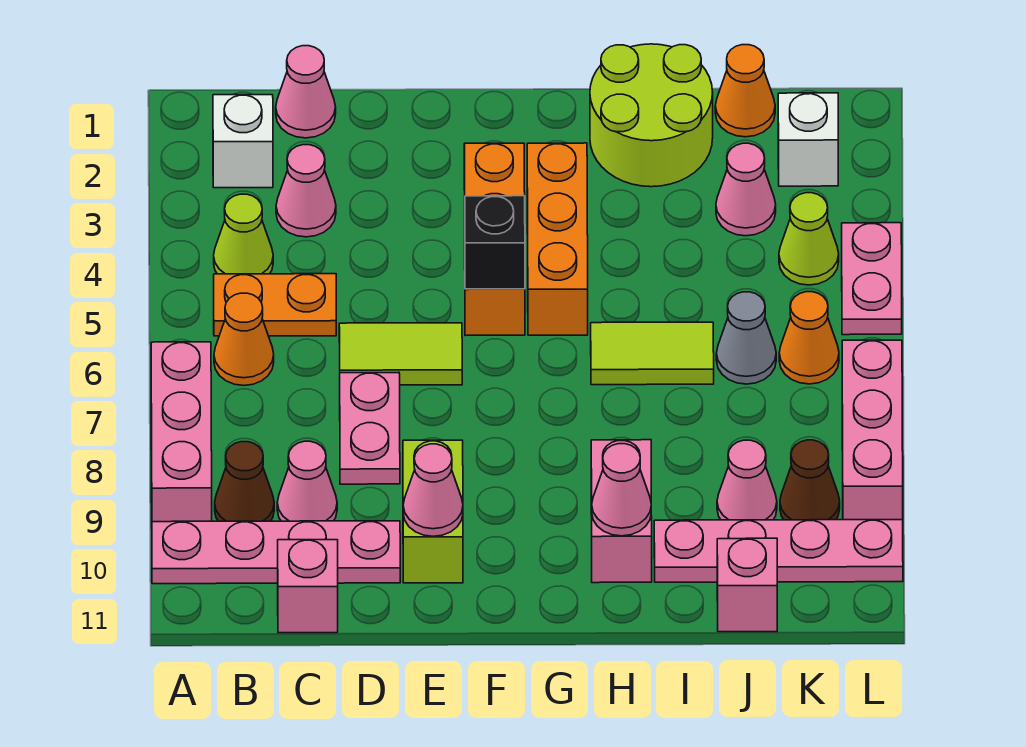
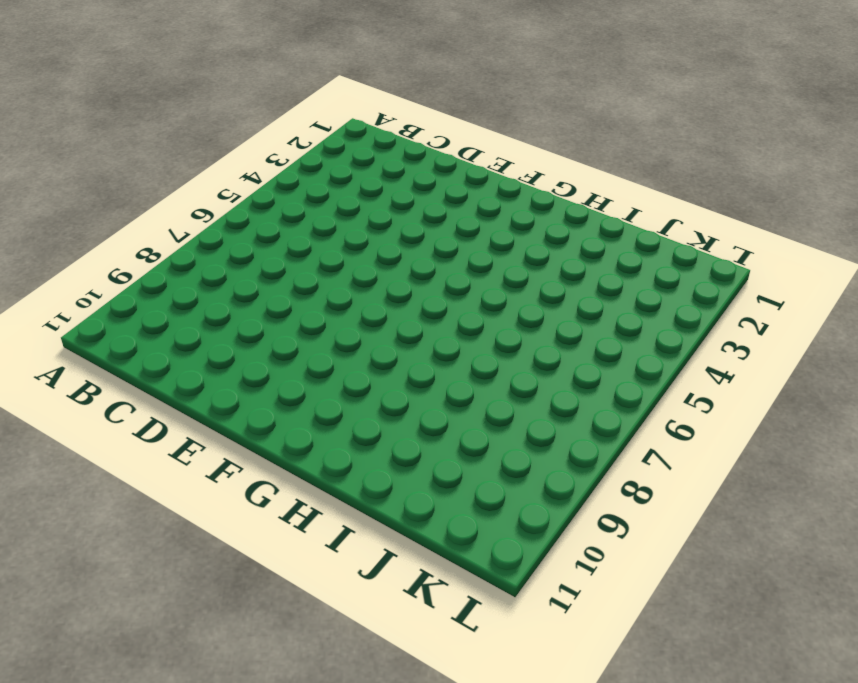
none -> pink brick A7:A9 level 1
none -> pink plate A10:D10 level 1
none -> white brick B2 level 1
none -> lime cone B4 level 1

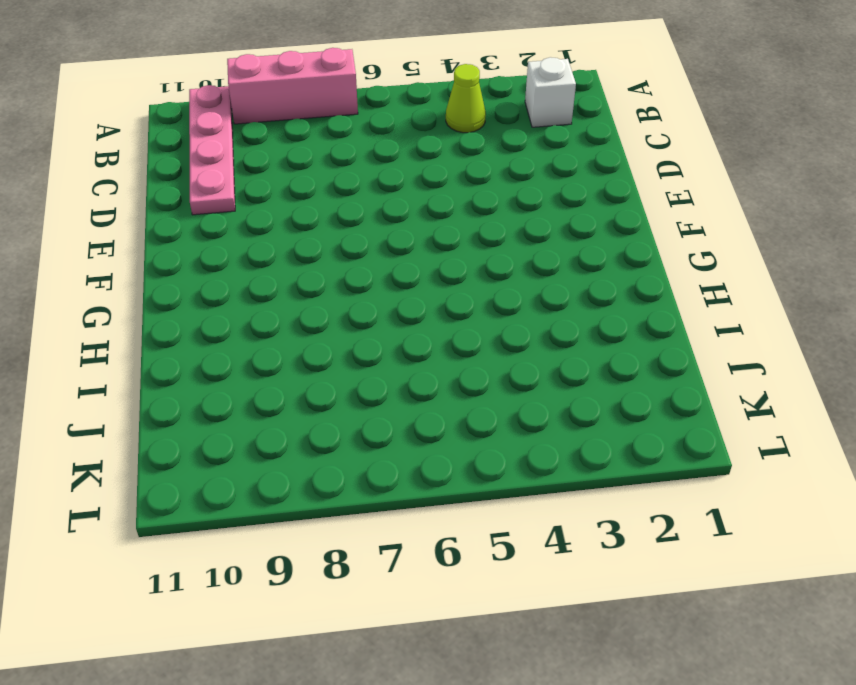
none -> orange plate B5:C5 level 1
none -> orange cone B6 level 1
none -> brown cone B9 level 1
none -> pink cone C1 level 1

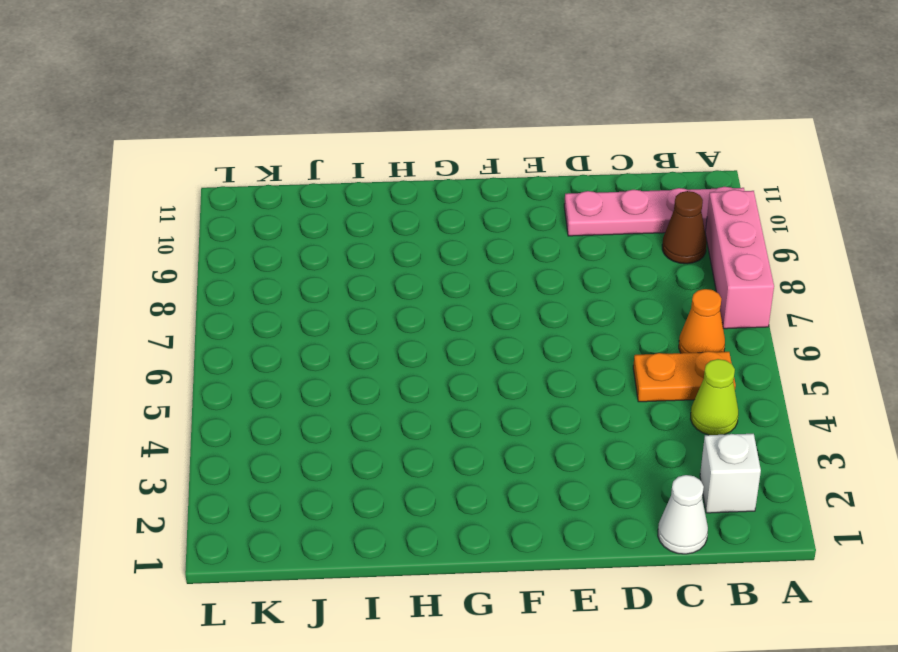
white cone C1 level 1 -> pink cone C1 level 1
none -> pink cone C3 level 1
none -> pink cone C9 level 1
none -> pink brick C11 level 1
none -> lime tile D6:E6 level 1

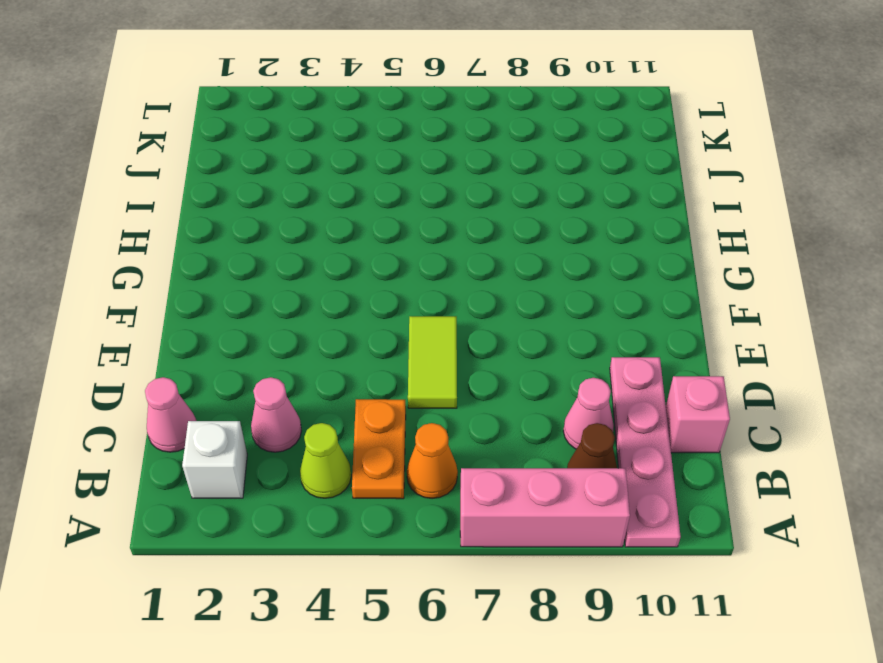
none -> pink plate D7:D8 level 1
none -> lime brick E9:E10 level 1
none -> orange brick F3:F5 level 1
none -> orange brick G3:G5 level 1

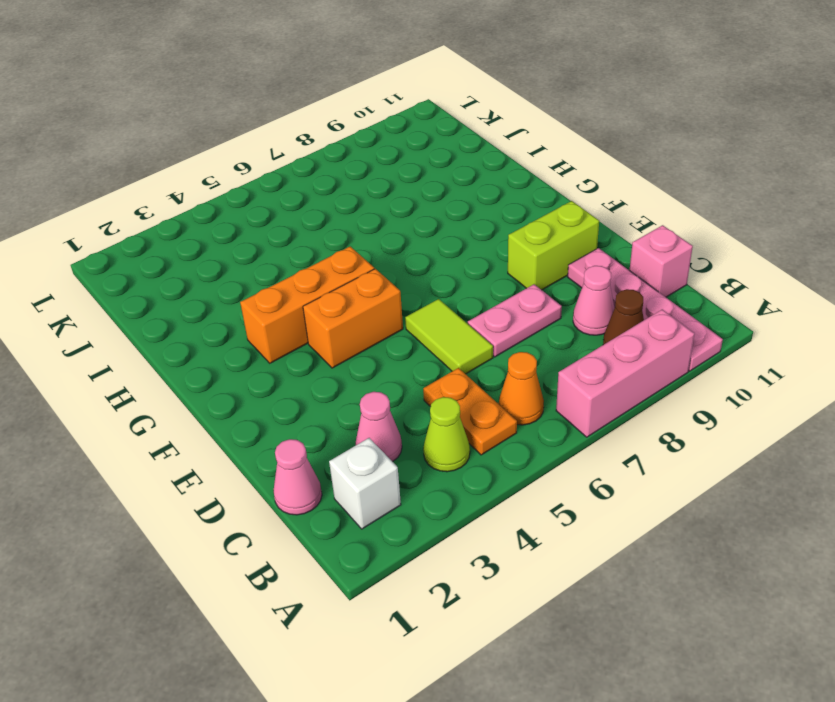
orange brick F4:F5 level 1 -> orange brick F3:F5 level 1
none -> lime round brick H1:I2 level 1
none -> lime tile H6:I6 level 1
none -> pink brick H9:H10 level 1
none -> pink plate I10:L10 level 1

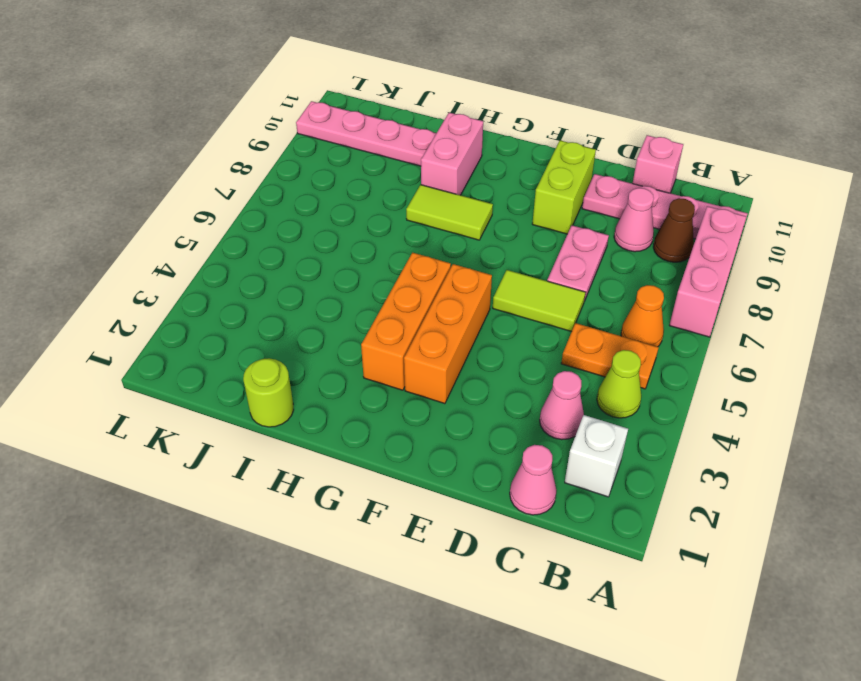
lime tile G8:H8 level 1 -> lime tile H6:I6 level 1
lime round brick I1 level 1 -> lime round brick H1:I2 level 1
none -> orange cone J1 level 1
none -> pink cone J3 level 1
none -> grey cone J6 level 1
none -> pink cone J9 level 1

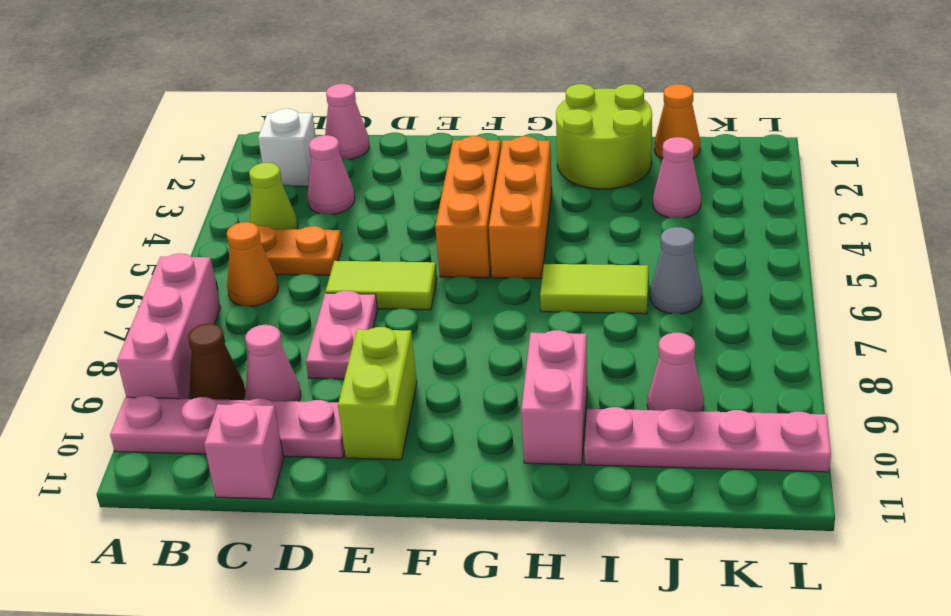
none -> pink brick J11 level 1
none -> white brick K2 level 1
none -> lime cone K4 level 1
none -> orange cone K6 level 1

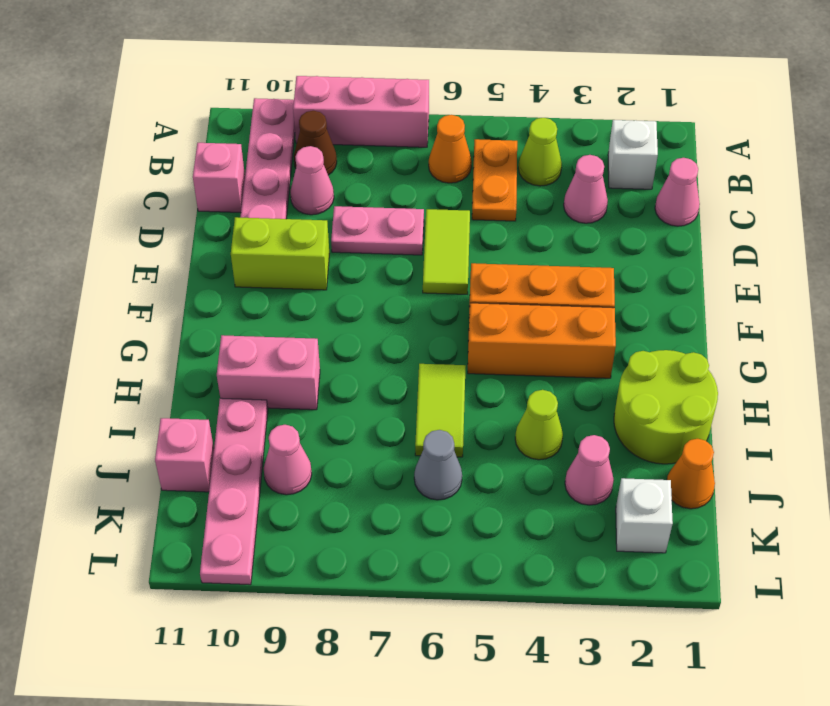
lime cone I4 level 1 -> lime cone K4 level 1
none -> orange cone K6 level 1
none -> brown cone K9 level 1
none -> pink plate L4:L5 level 1
none -> pink brick L7:L9 level 1

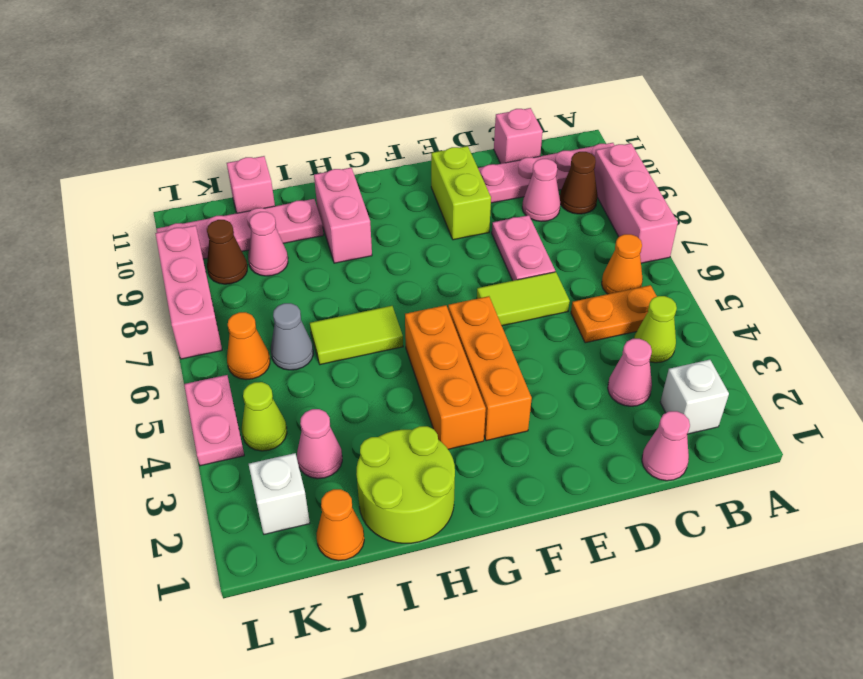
none -> pink cone E10 level 2
none -> black brick F5 level 2
none -> pink cone H10 level 2

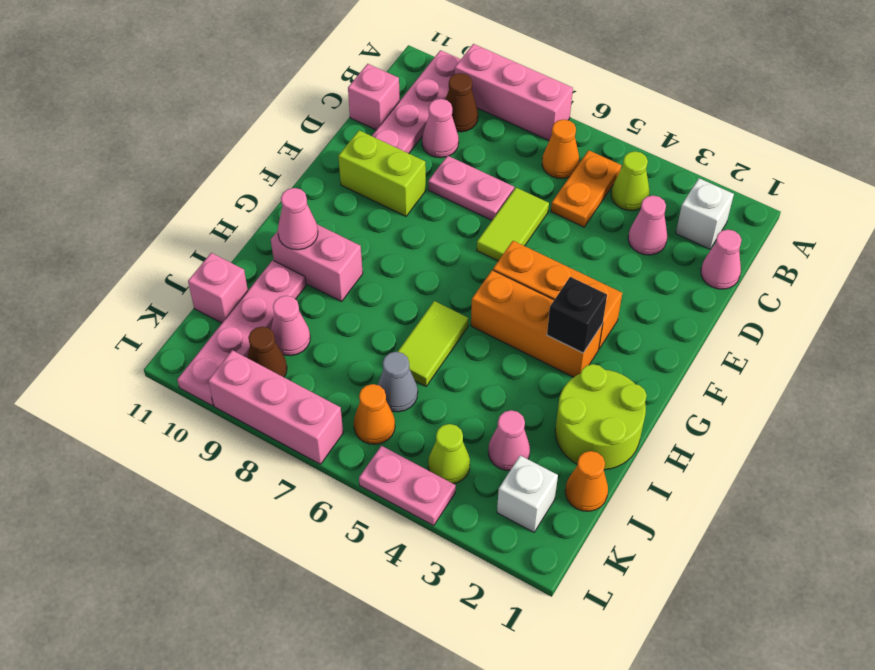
black brick G3 level 2 -> black brick F5 level 2
none -> pink cone E10 level 2

